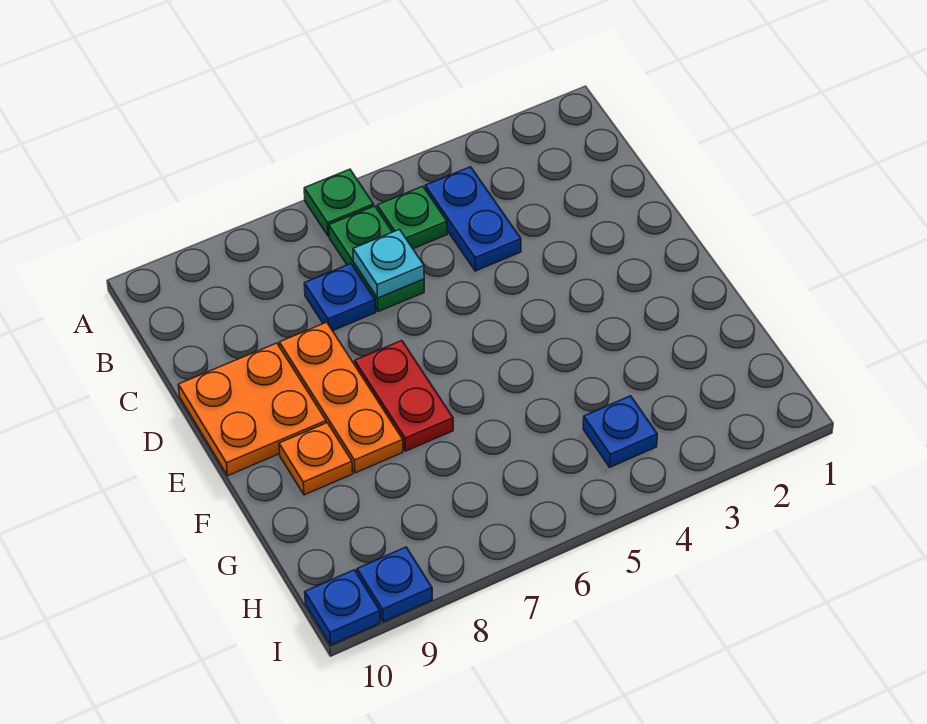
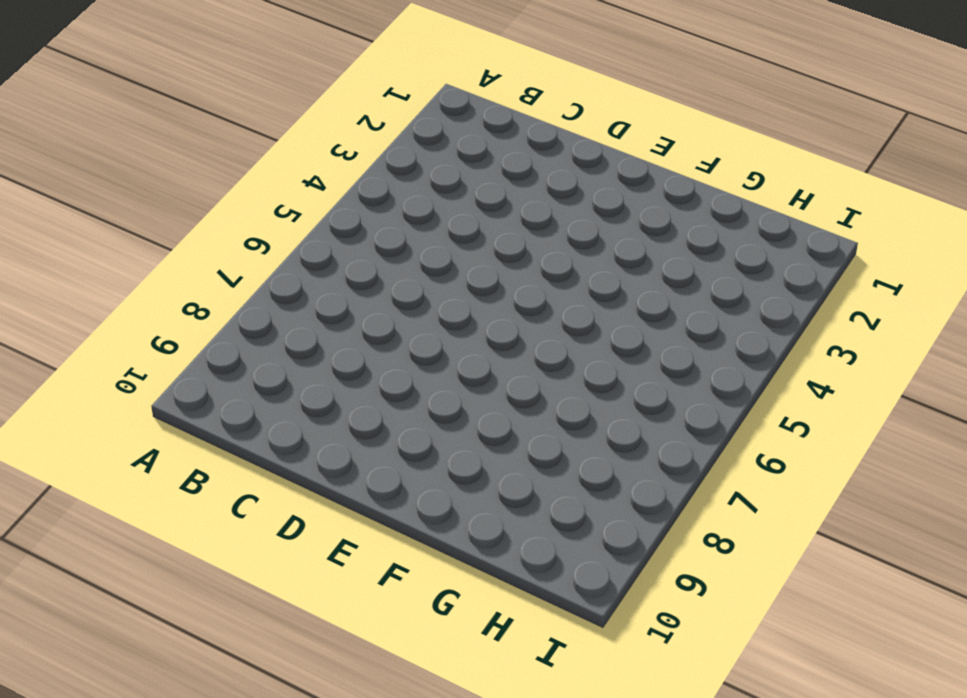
none -> green plate A6 level 1
none -> blue plate B4:C4 level 1
none -> green plate B5 level 1

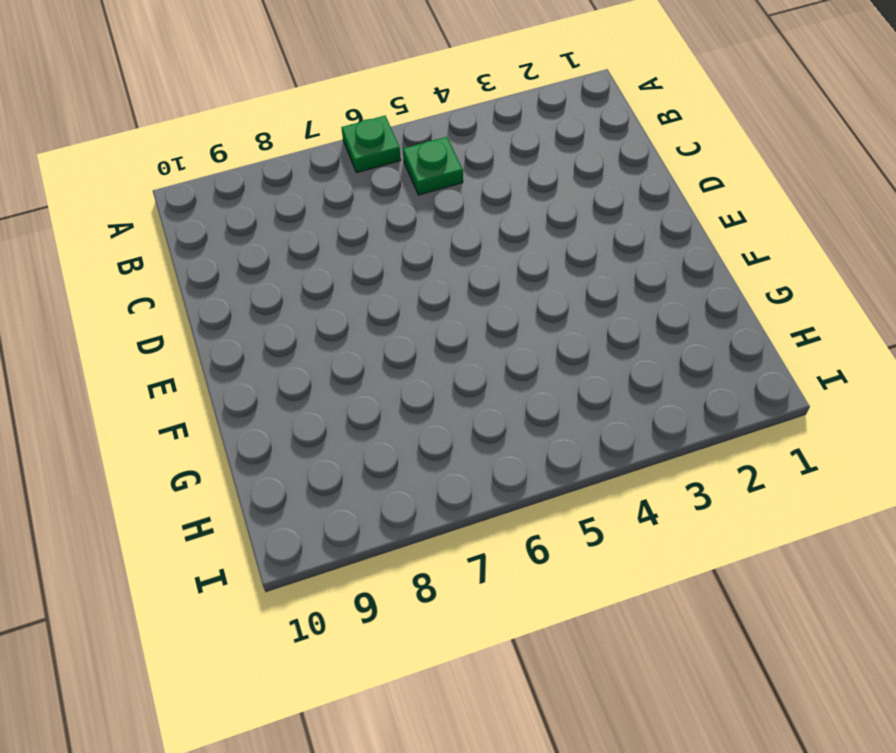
none -> blue plate B4:C4 level 1
none -> green plate B6:C6 level 1
none -> blue plate C7 level 1

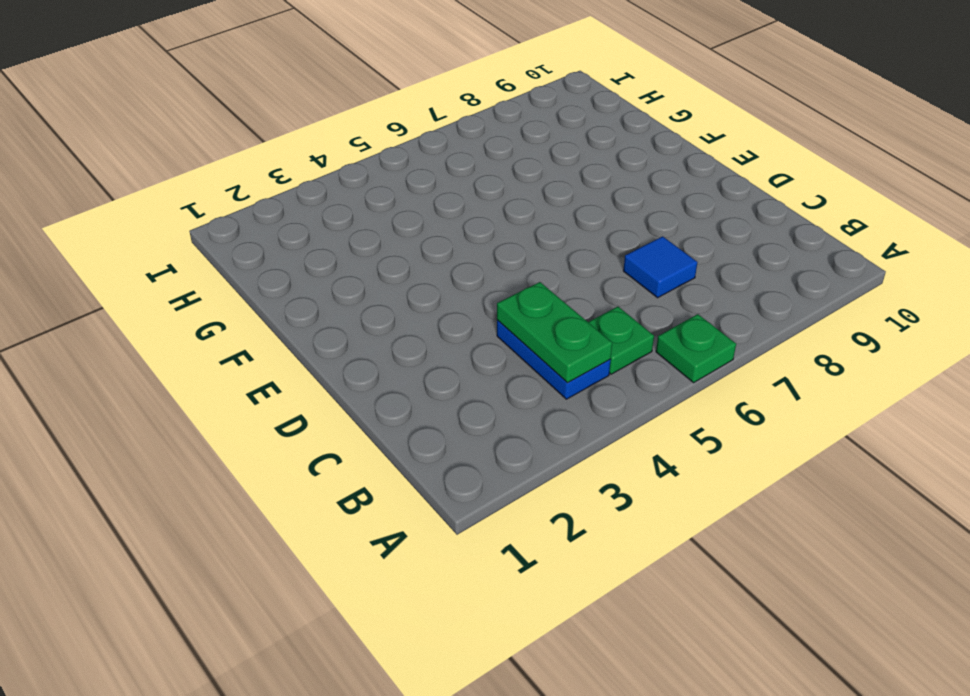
green plate B4:C4 level 2 -> green plate B6:C6 level 1
blue tile C7 level 1 -> blue plate C7 level 1
none -> orange plate D8:F8 level 1
none -> orange plate D9:E10 level 1
none -> red plate E7:F7 level 1

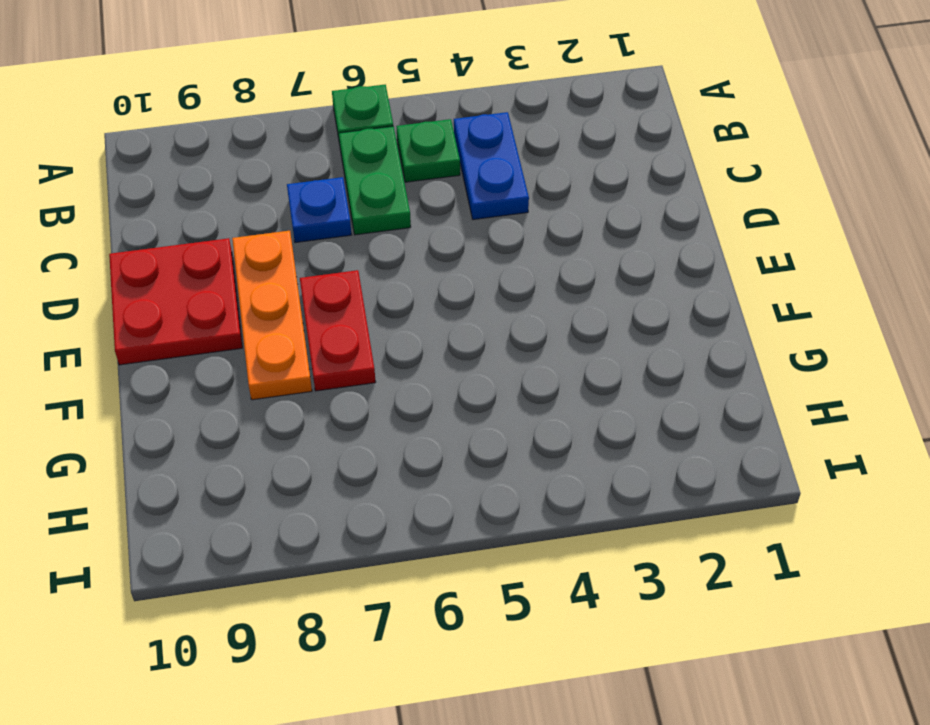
red plate D9:E10 level 1 -> orange plate D9:E10 level 1
none -> orange plate F9 level 1
none -> blue plate H4 level 1
none -> blue plate I9 level 1

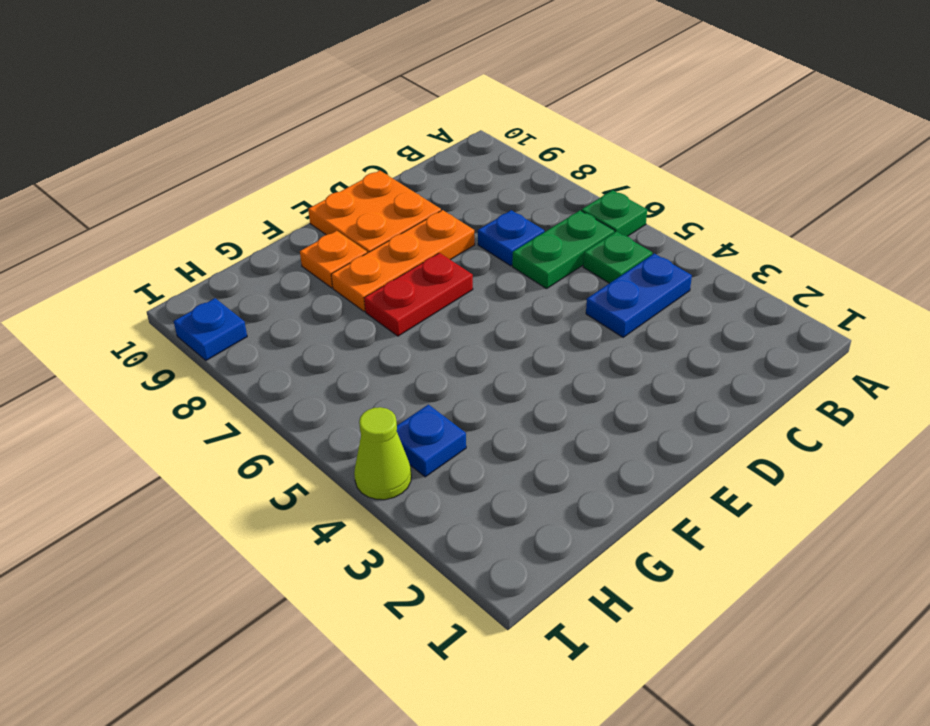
lime cone I4 level 1 -> none
none -> blue plate I10 level 1
none -> cyan plate C6 level 2

